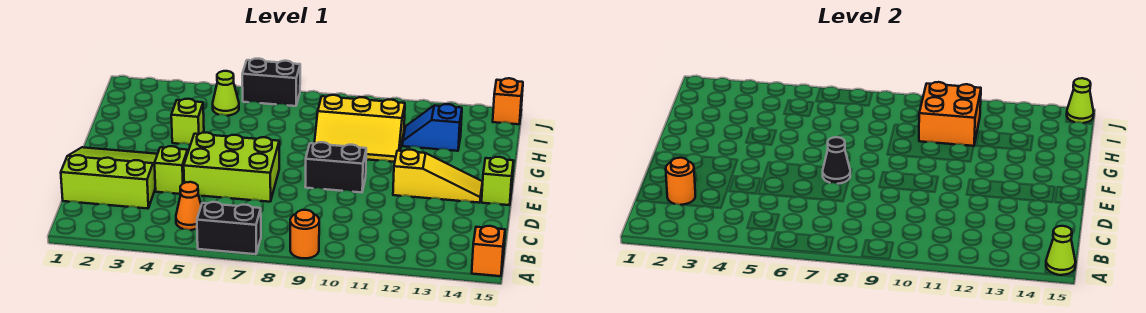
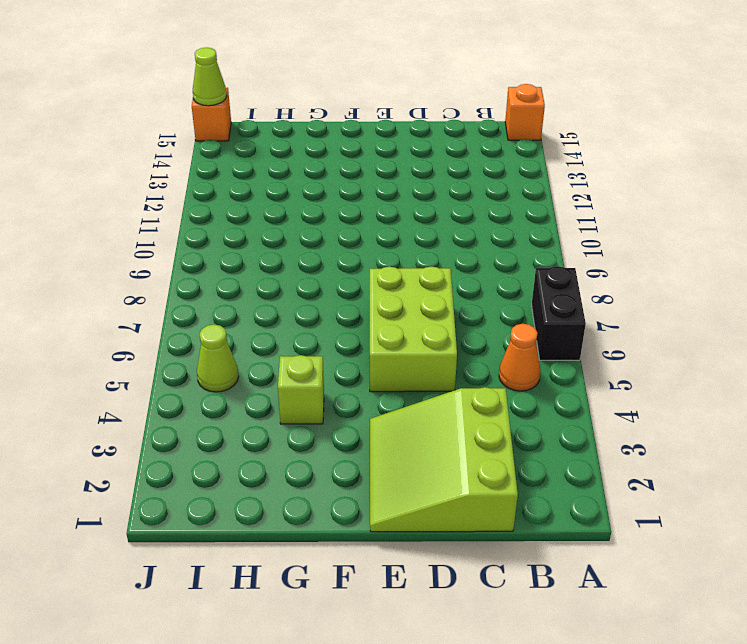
none -> orange round brick A9 level 1
none -> lime brick D4 level 1
none -> black brick E9:E10 level 1

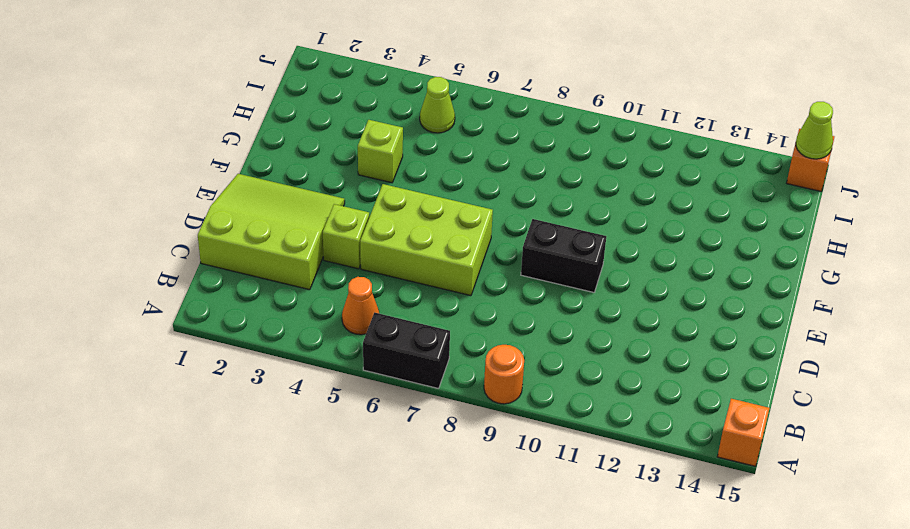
none -> yellow slope E12:E14 level 1 top 12
none -> lime brick E15 level 1
none -> yellow slope G9:H11 level 1 top H

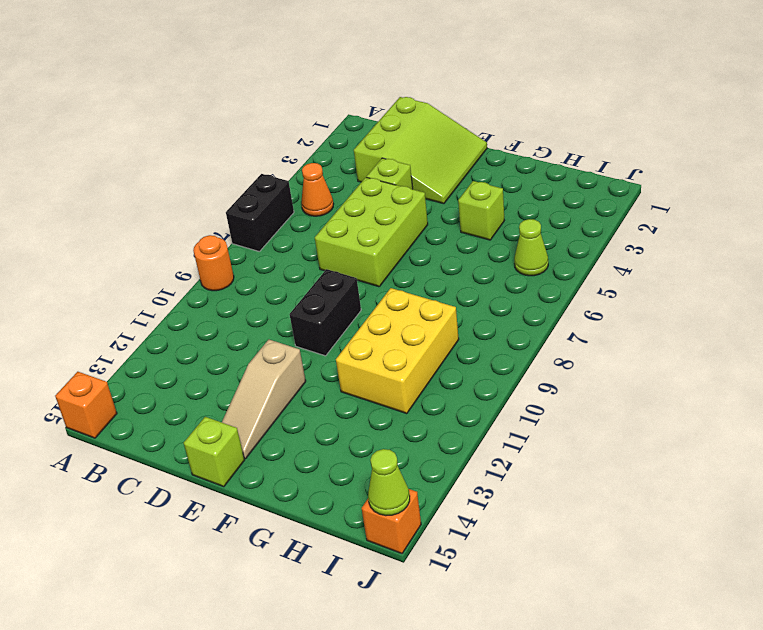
tan slope E12:E14 level 1 top 12 -> yellow slope E12:E14 level 1 top 12
yellow brick G9:H11 level 1 -> yellow slope G9:H11 level 1 top H
none -> blue slope H12:H13 level 1 top 13
none -> black brick J6:J7 level 1
none -> lime cone A15 level 2

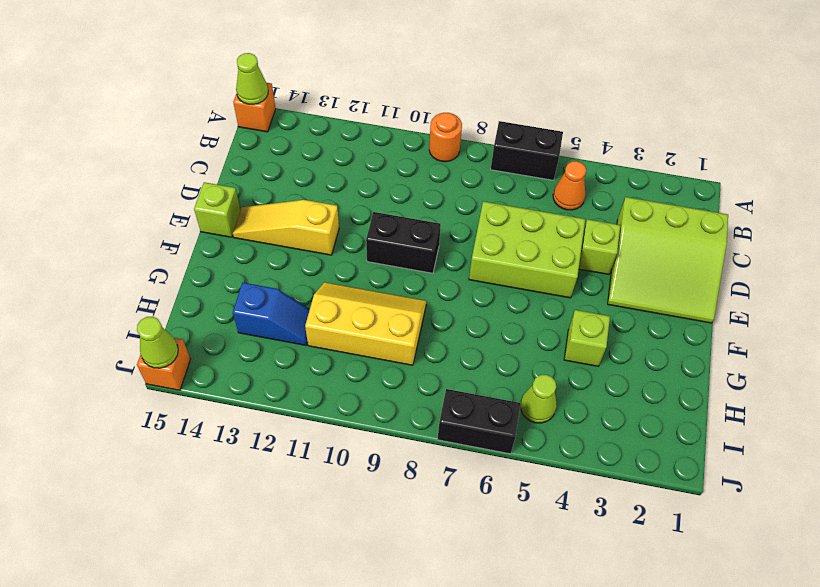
none -> orange round brick C2 level 2
none -> black cone E7 level 2
none -> orange brick H10:I11 level 2

